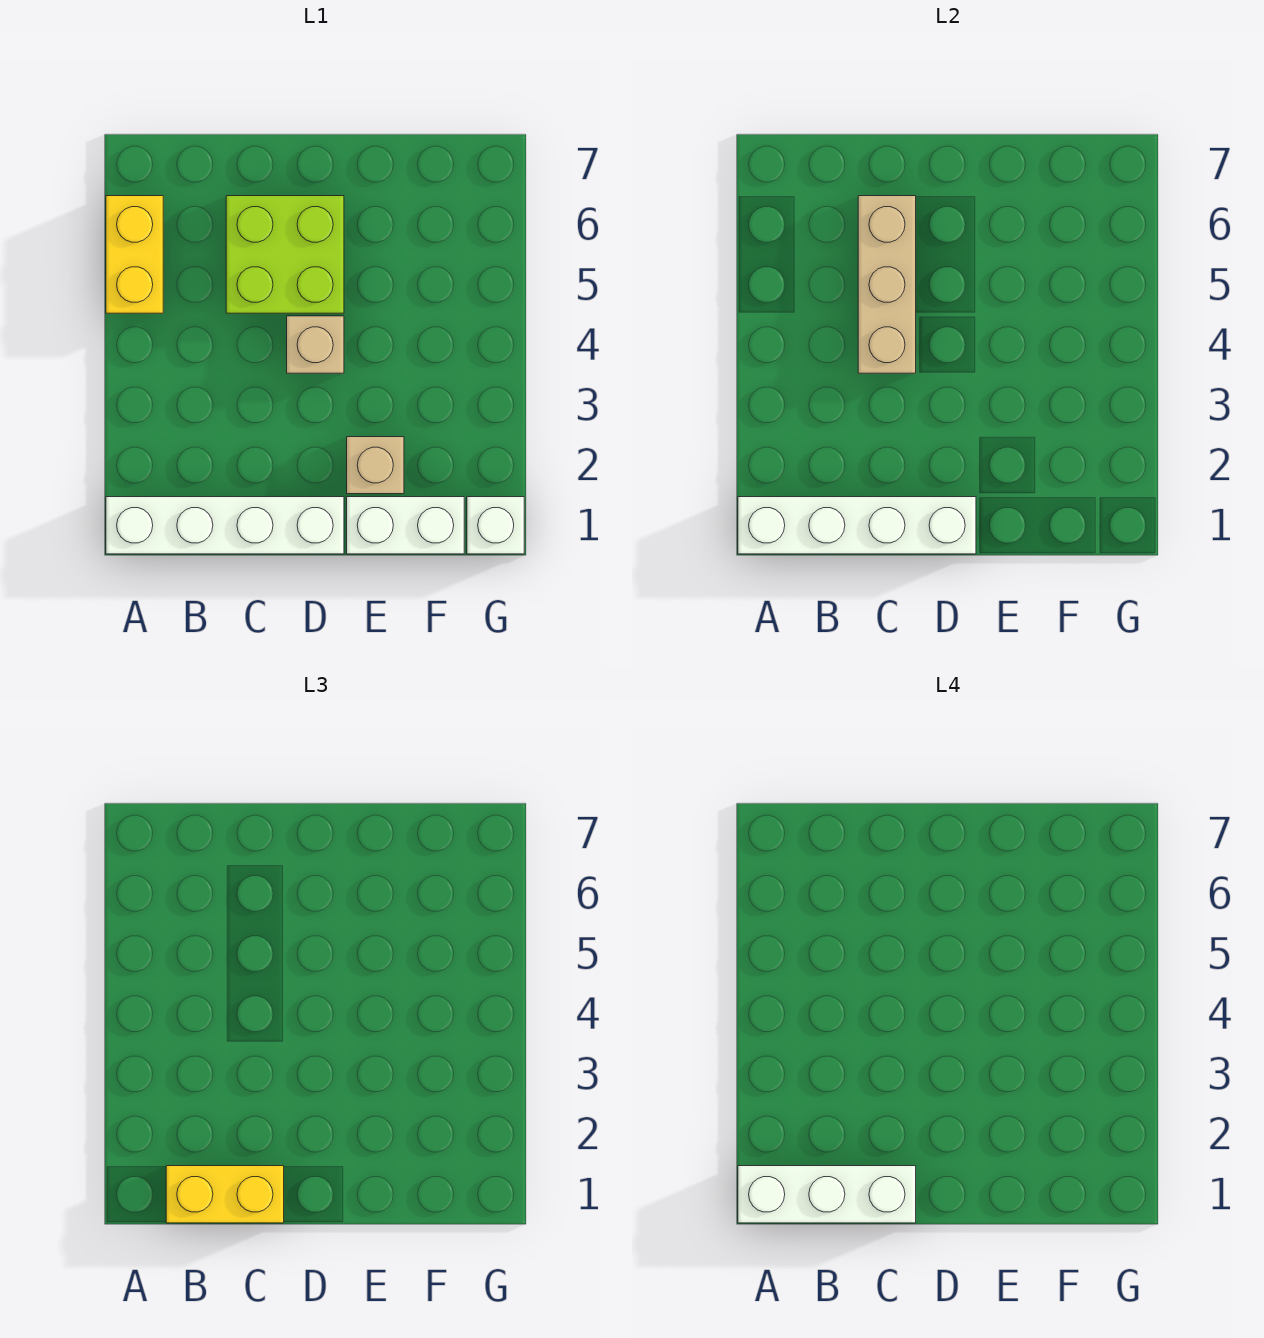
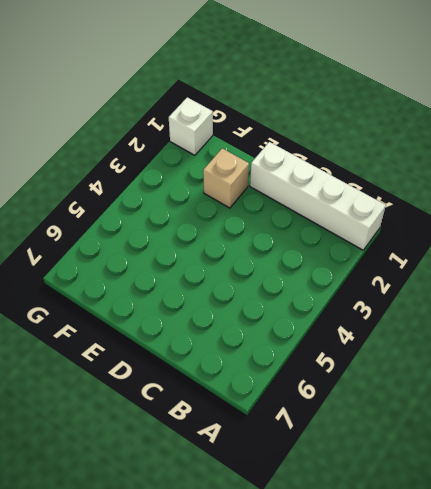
none -> yellow brick A5:A6 level 1
none -> lime brick C5:D6 level 1

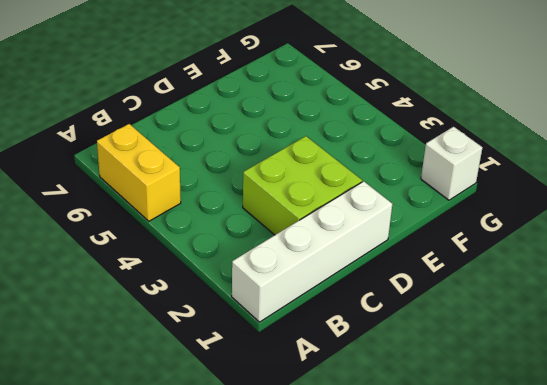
lime brick C2:D3 level 1 -> lime brick C5:D6 level 1
none -> tan brick D4 level 1
none -> white brick E1:F1 level 1

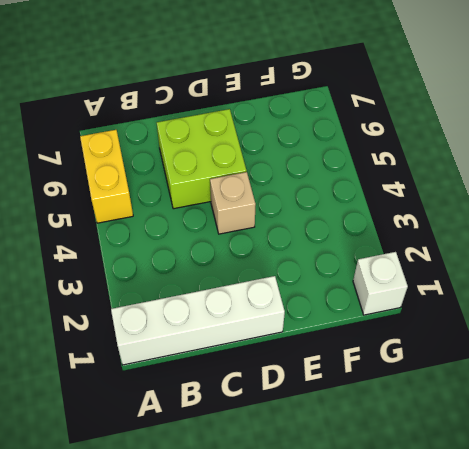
none -> white brick E1:F1 level 1
none -> tan brick E2 level 1

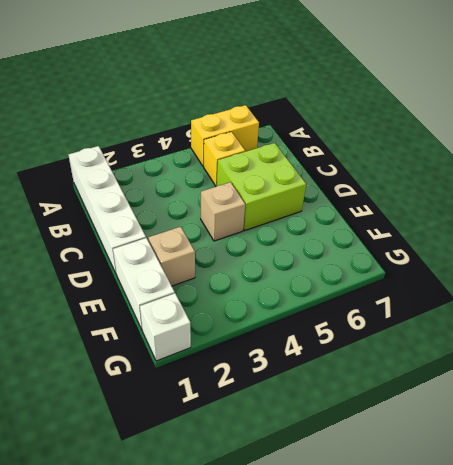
yellow brick B5 level 1 -> none
none -> white brick A1:D1 level 2
none -> tan brick C4:C6 level 2

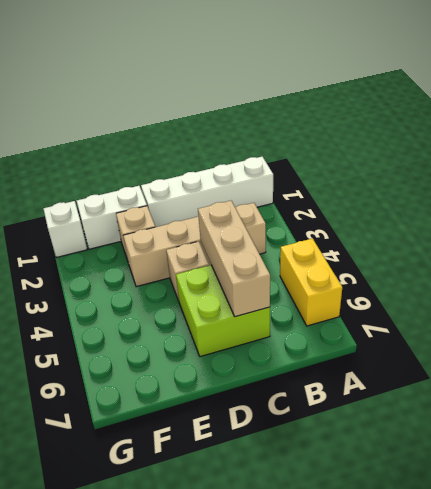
tan brick B3:E3 level 1 -> none
none -> white brick A1:D1 level 2
none -> yellow brick B1:C1 level 3

